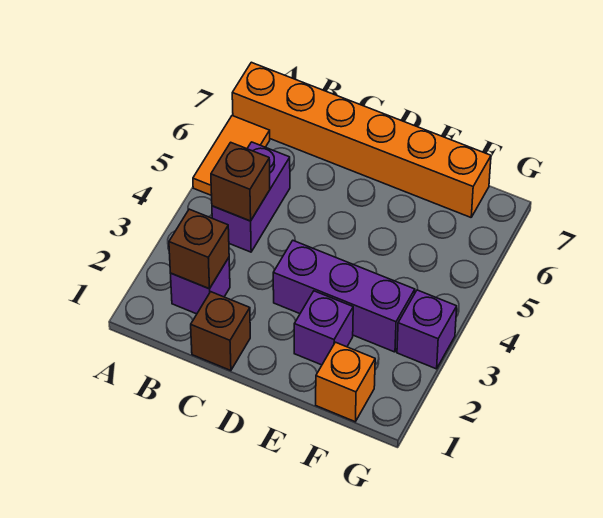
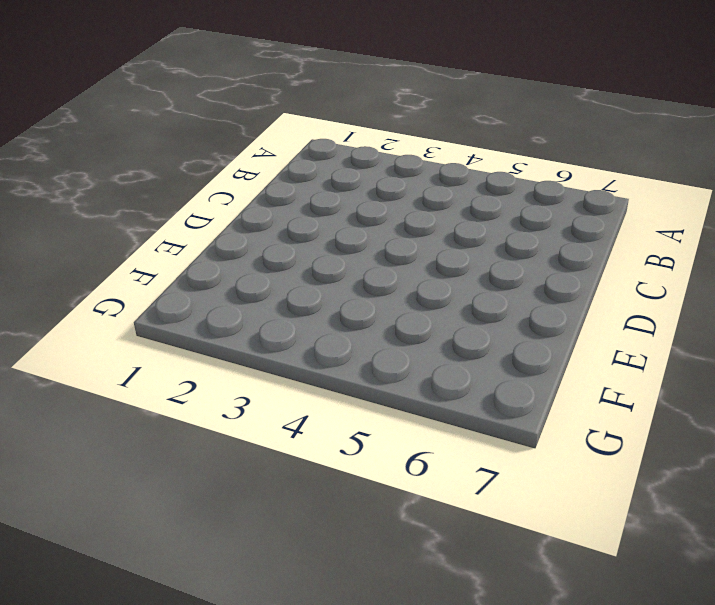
none -> orange tile A5:A6 level 1
none -> orange brick A7:F7 level 1

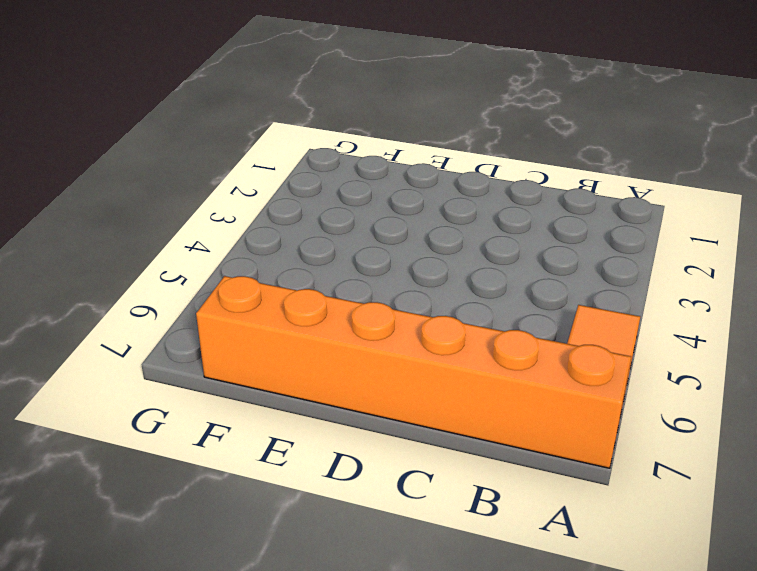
none -> purple brick B2 level 1
none -> purple brick B4:B5 level 1

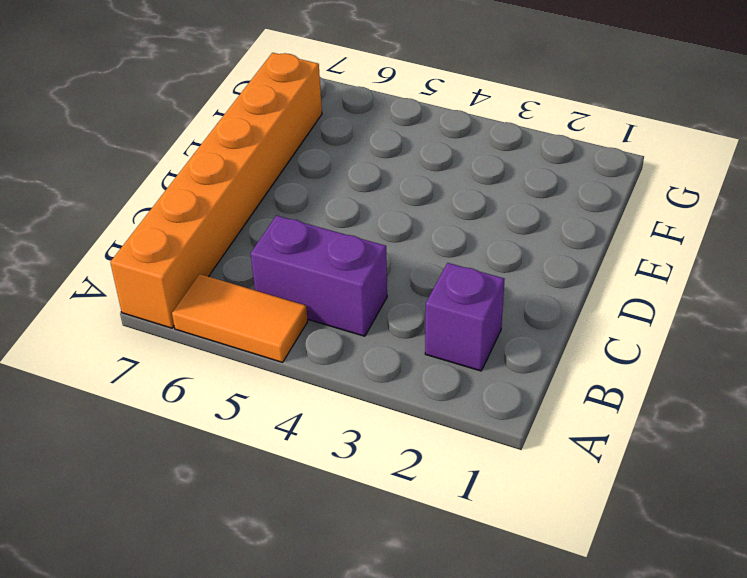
none -> brown brick C1 level 1
none -> purple brick D3:F3 level 1

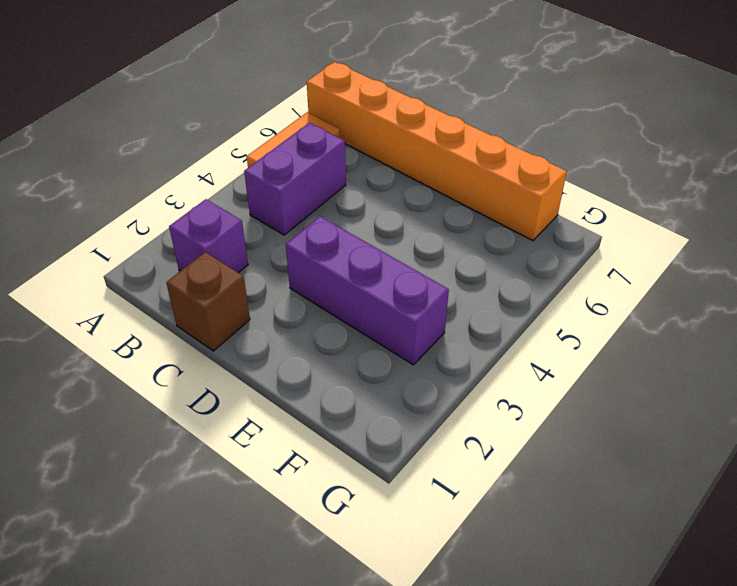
none -> purple brick E2 level 1
none -> orange brick F1 level 1

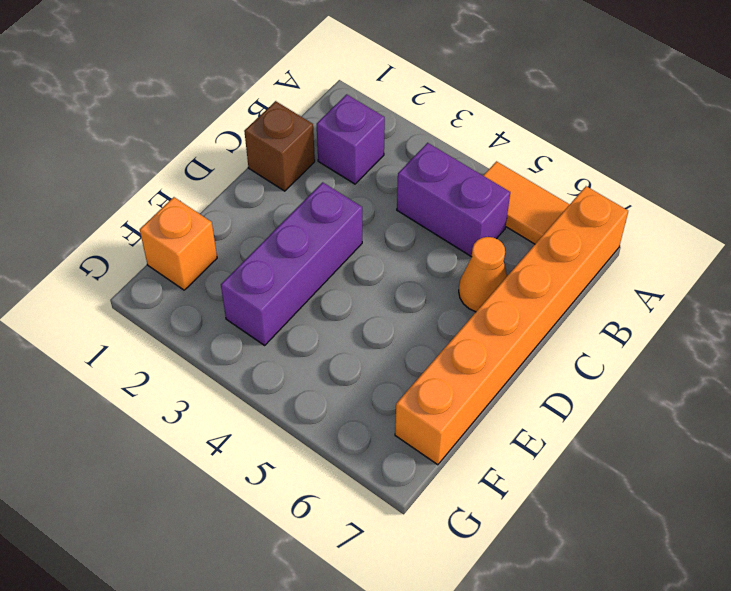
orange cone C6 level 1 -> none
none -> purple brick E2 level 1
none -> purple brick G3 level 1

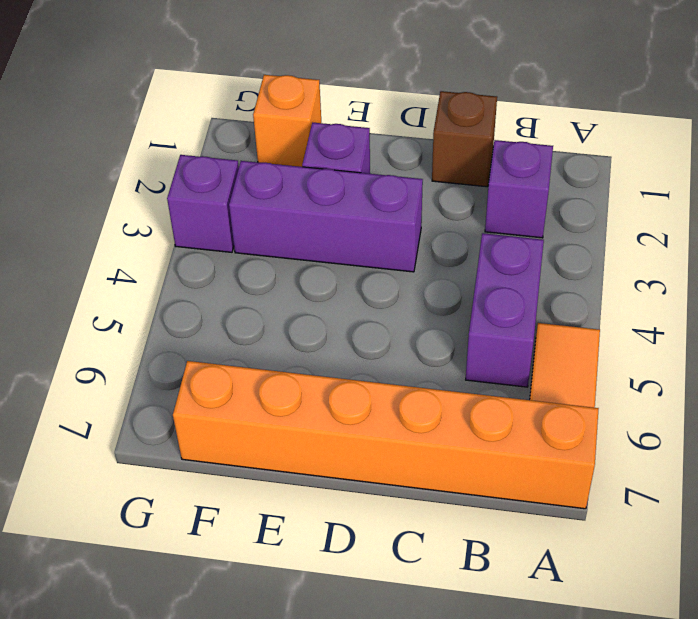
none -> brown brick B2 level 2
none -> brown brick B4 level 2

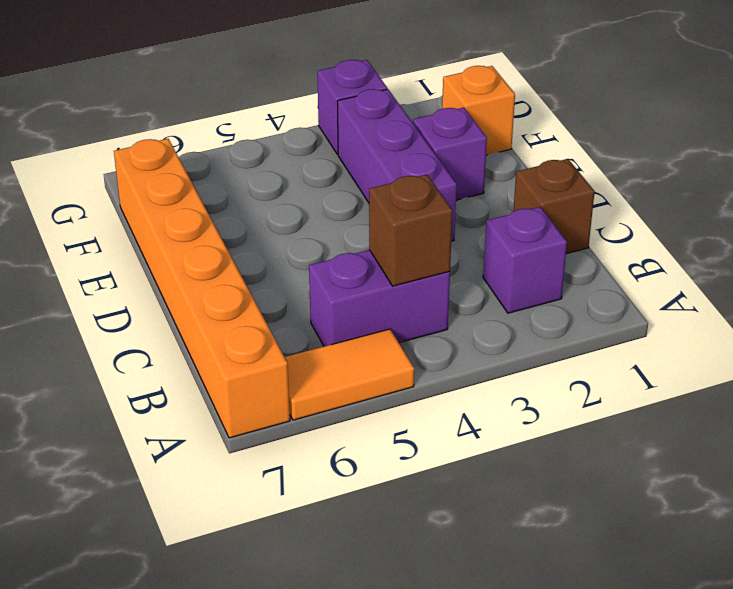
none -> brown brick B2 level 2

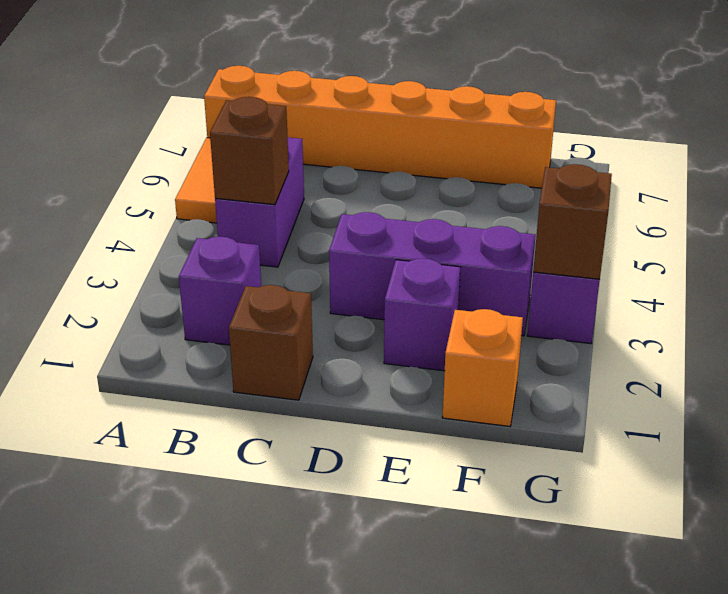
brown brick G3 level 2 -> brown brick B2 level 2

